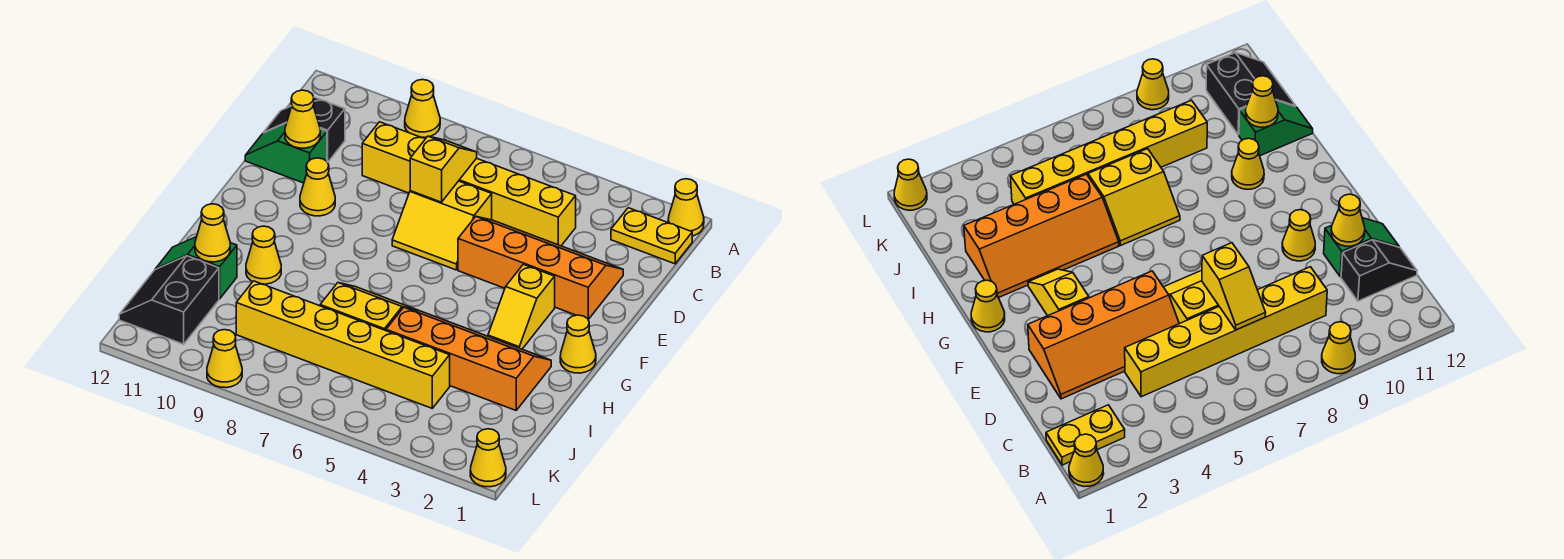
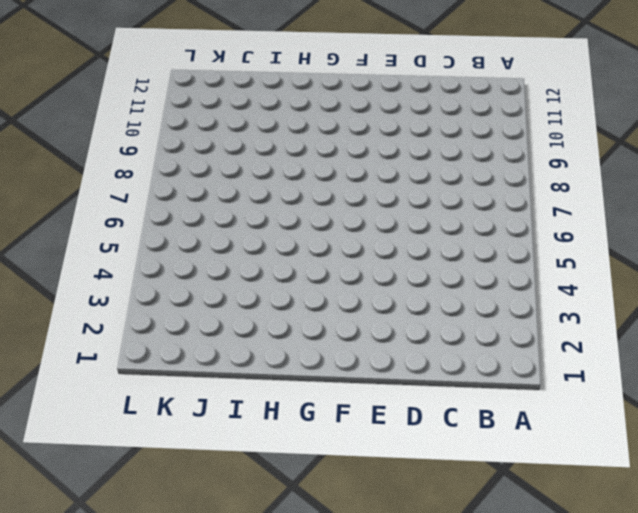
none -> yellow cone A1 level 1
none -> yellow cone A9 level 1
none -> yellow plate B1:B2 level 1

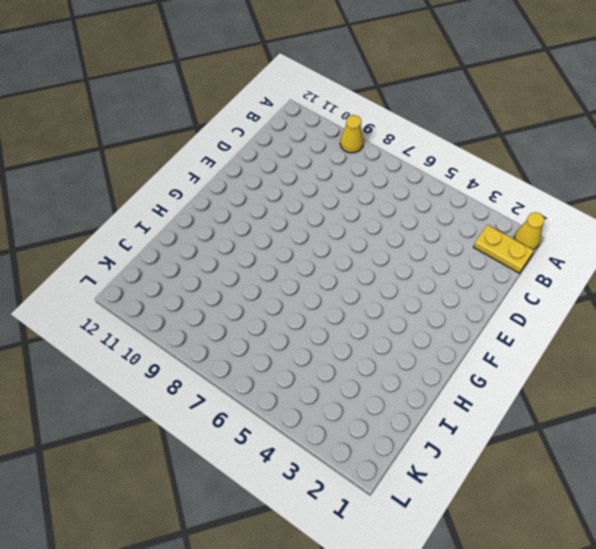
none -> yellow brick C4:C9 level 1
none -> black slope C11:C12 level 1 top 11
none -> orange slope D2:E5 level 1 top E

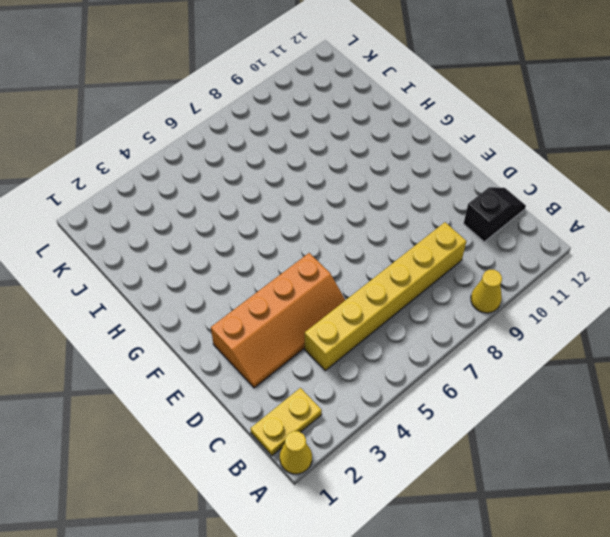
none -> yellow slope D6:E7 level 1 top D
none -> green slope D11:D12 level 1 top 11
none -> yellow cone E10 level 1

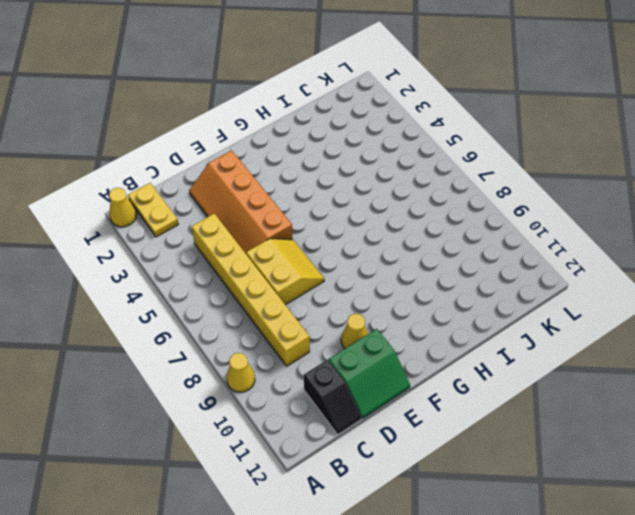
green slope D11:E12 level 1 top 11 -> green slope D11:D12 level 1 top 11
none -> yellow slope F3:G3 level 1 top F
none -> yellow cone G1 level 1
none -> orange slope H2:I5 level 1 top I

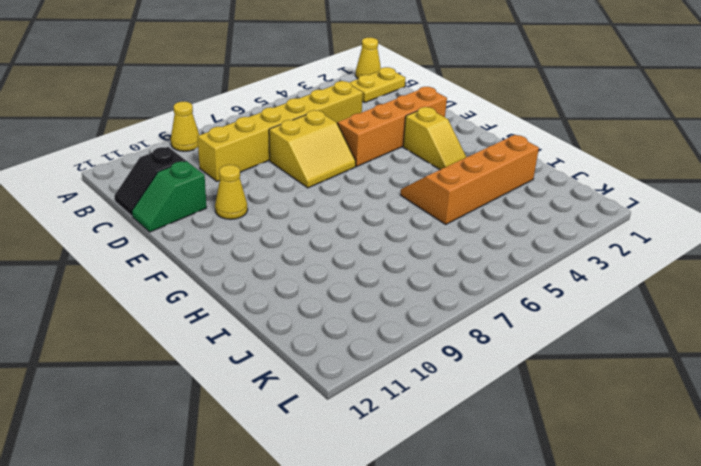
none -> yellow cone G1 level 1
none -> yellow slope H6:I7 level 1 top I
none -> yellow cone H10 level 1

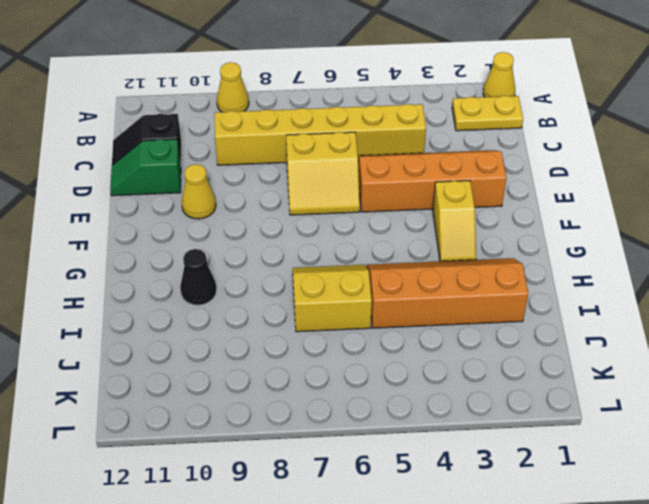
black cone H10 level 1 -> yellow cone H10 level 1
none -> yellow cone G1 level 1
none -> green slope I11:I12 level 1 top 11
none -> yellow brick J4:J9 level 1

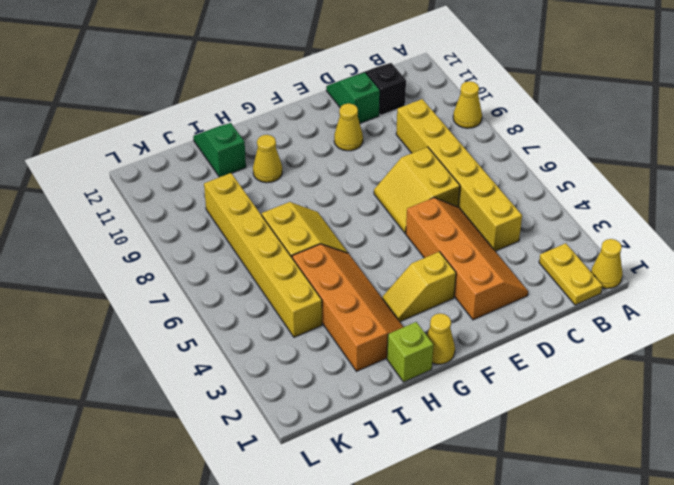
lime brick H1 level 1 -> none
none -> black slope J11:K12 level 1 top 11
none -> yellow cone L1 level 1
none -> yellow cone L9 level 1

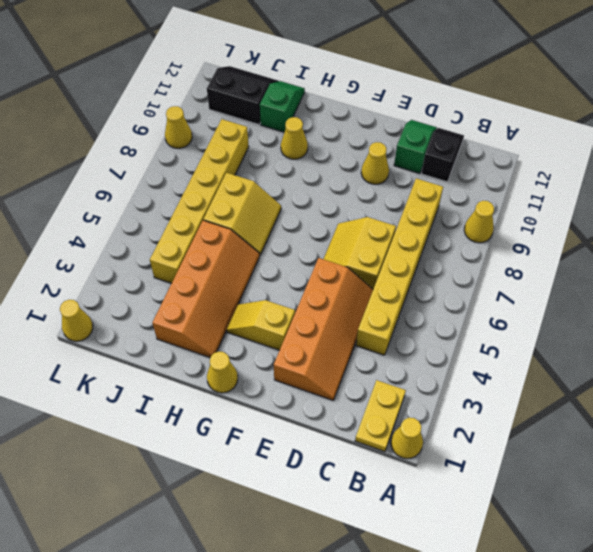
none -> yellow slope C7:D7 level 2 top D
none -> yellow cone D11 level 2
none -> yellow cone I11 level 2

